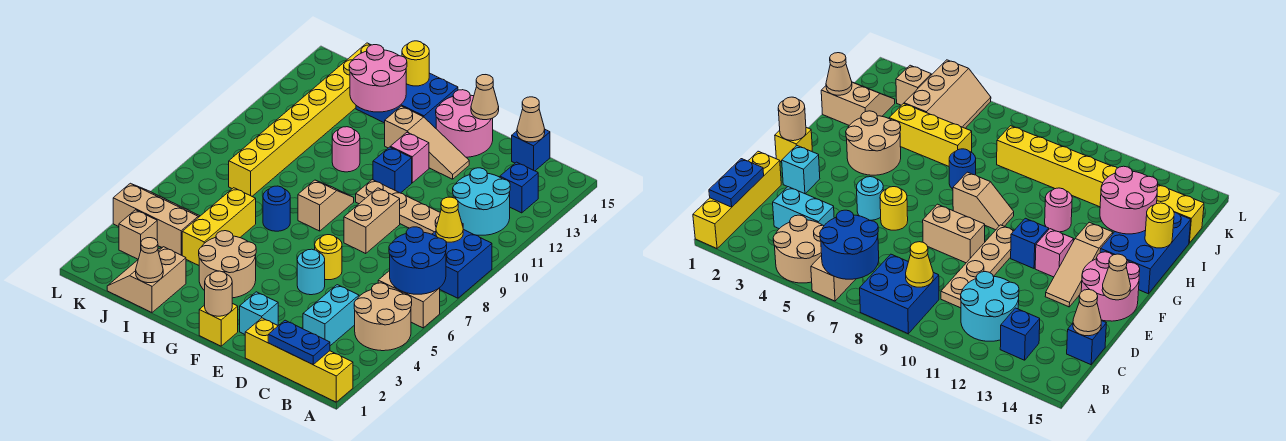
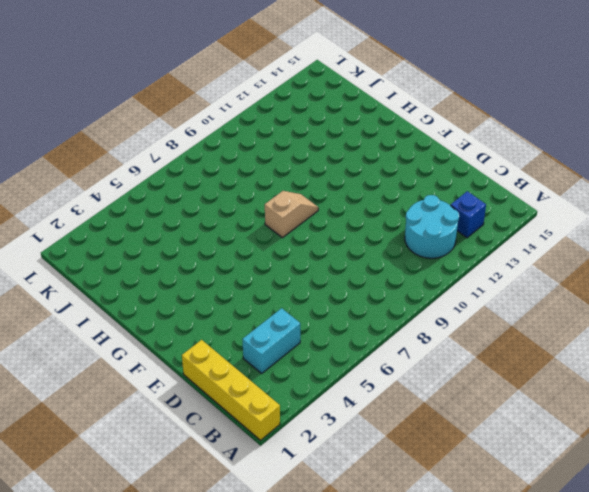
none -> tan round brick A4:B5 level 1
none -> tan brick A6:B6 level 1
none -> blue brick A8:B9 level 1
none -> tan plate C10:F10 level 1

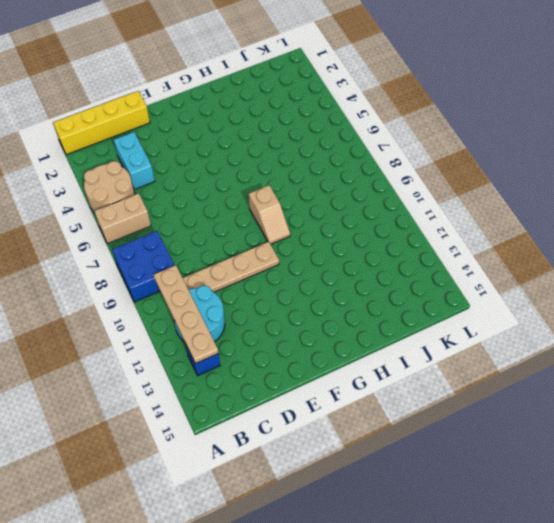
tan plate B10:B13 level 2 -> none
none -> blue brick C15 level 1
none -> cyan brick E2 level 1
none -> cyan round brick E5 level 1
none -> yellow round brick E6 level 1

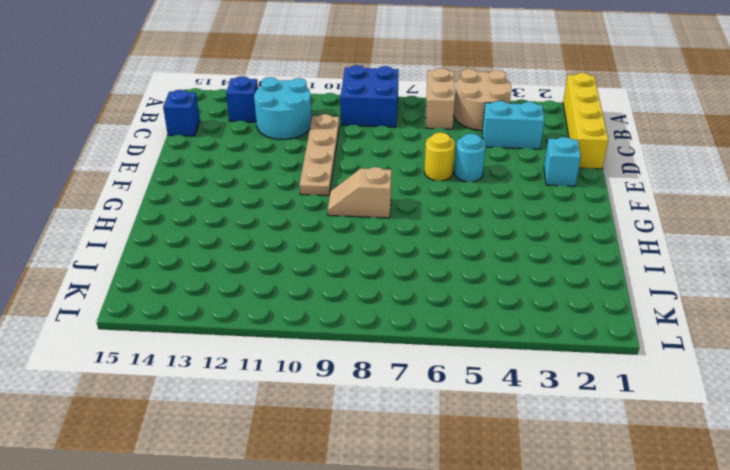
none -> tan brick E8:E9 level 1
none -> tan slope E13:G13 level 1 top G
none -> pink round brick E14:F15 level 1
none -> yellow brick F1 level 1

